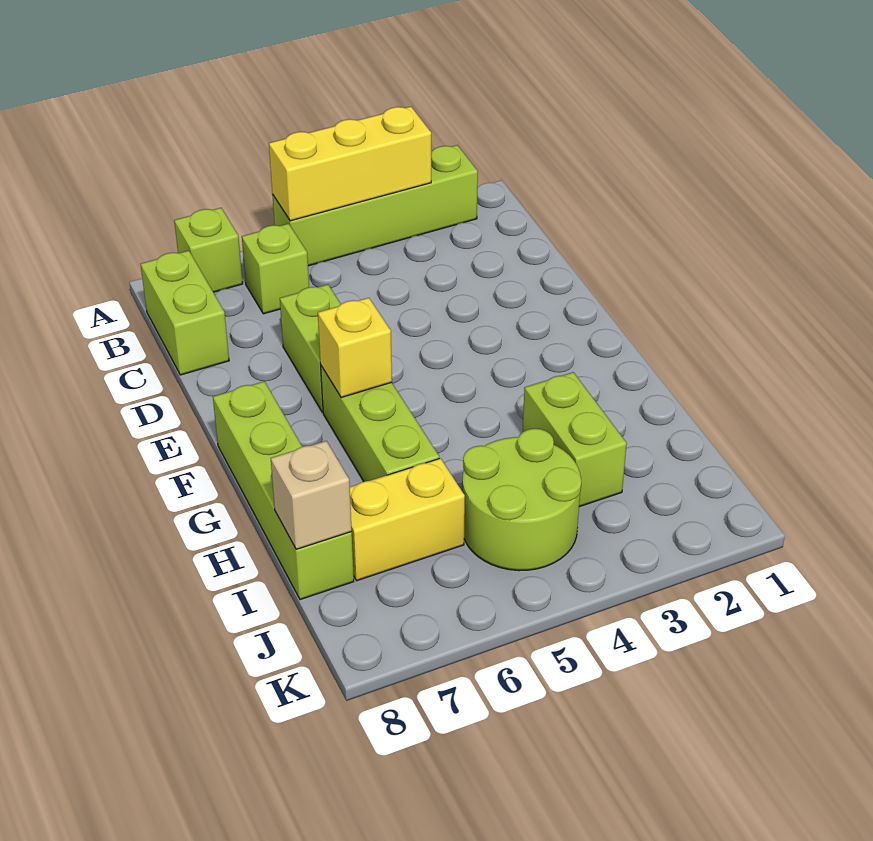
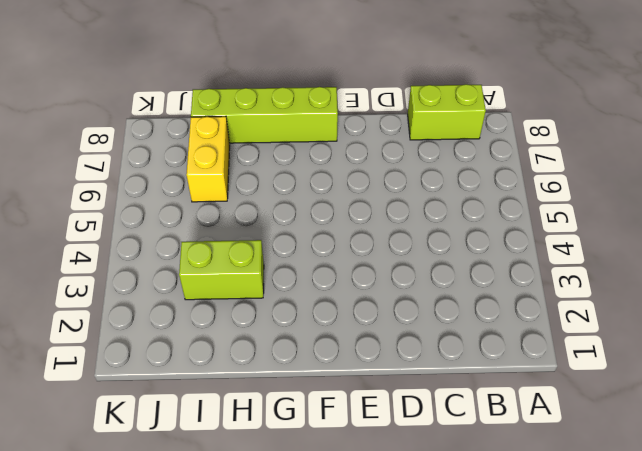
none -> lime brick A2:A5 level 1
none -> lime brick A7 level 1
none -> lime brick B6 level 1

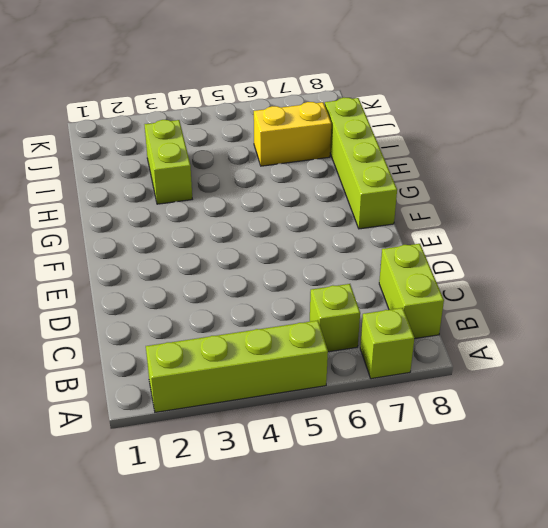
none -> lime brick D6:E6 level 1
none -> lime brick F6:H6 level 1
none -> lime round brick I4:J5 level 1

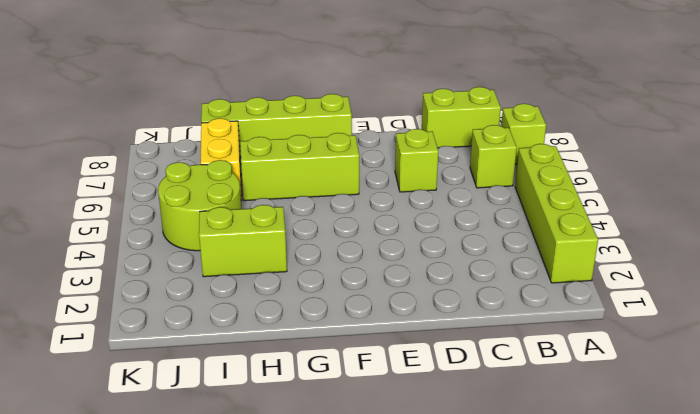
lime brick D6 level 1 -> lime brick D6:E6 level 1
none -> yellow brick A3:A5 level 2
none -> yellow brick F6 level 2
none -> tan brick I8 level 2

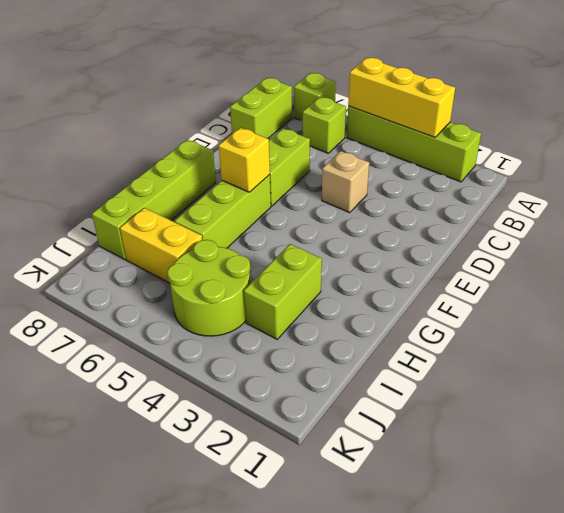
tan brick D4 level 1 -> tan brick I8 level 2

